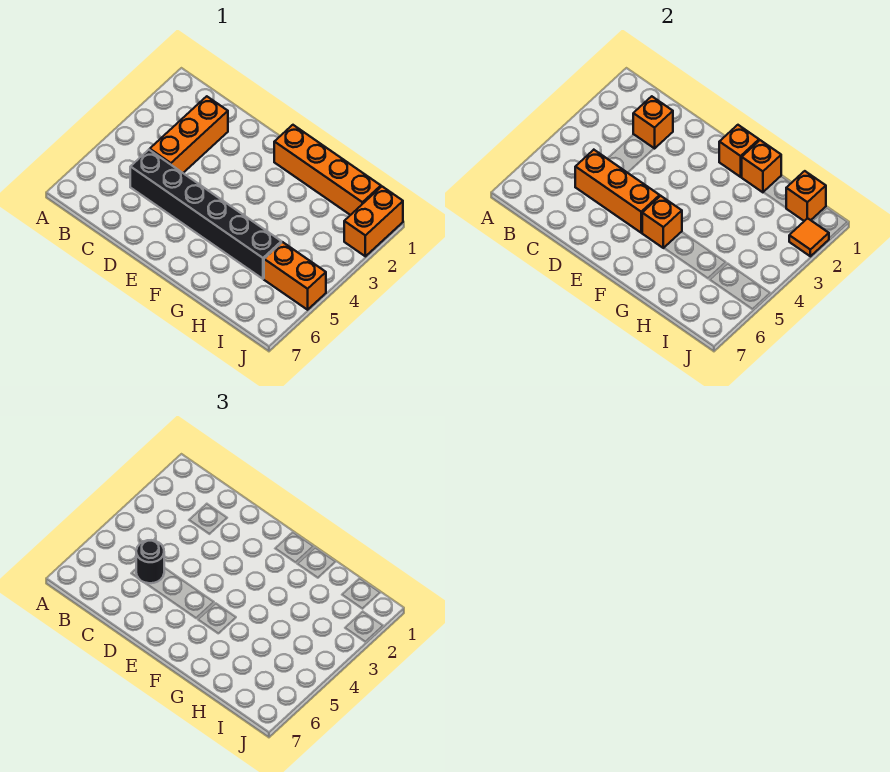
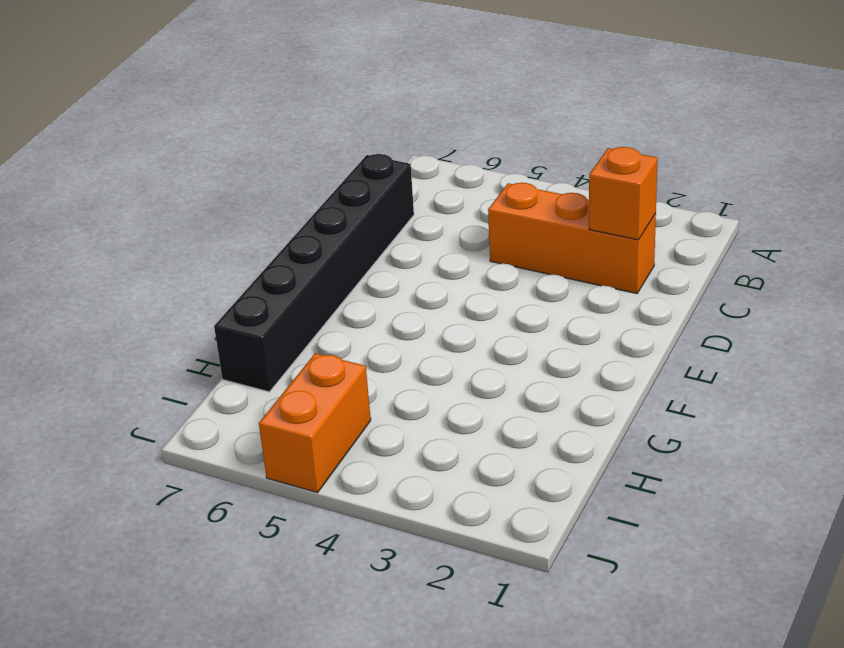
black brick C7:H7 level 1 -> black brick C5:H5 level 1
none -> orange brick F1:I1 level 1
none -> orange brick J1:J2 level 1
none -> orange brick C5:E5 level 2

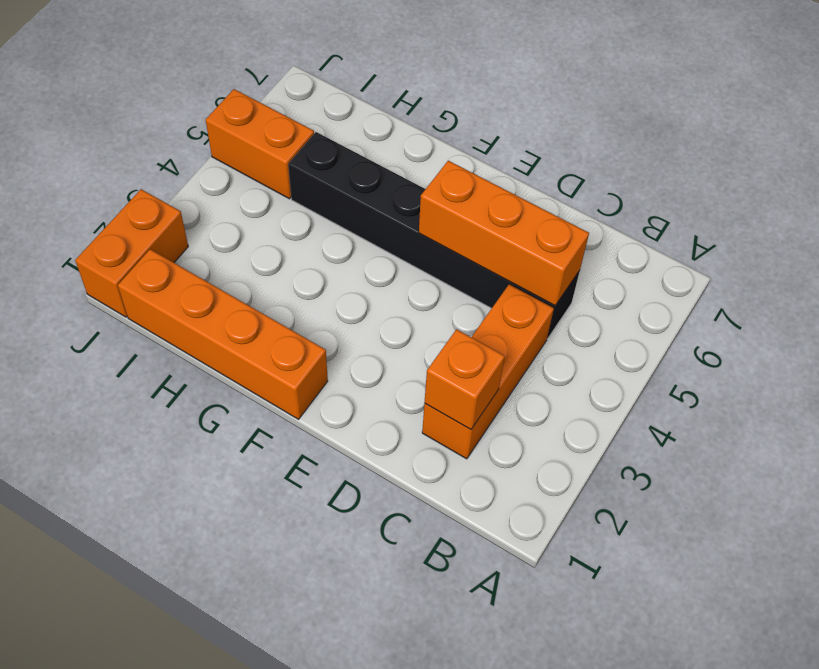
none -> orange brick F1 level 2
none -> orange brick F5 level 2
none -> orange brick G1 level 2

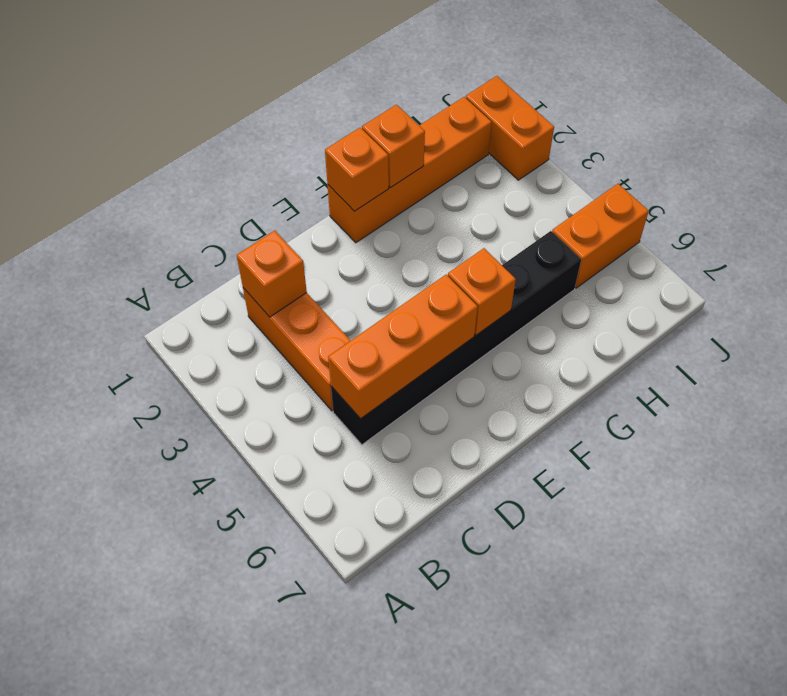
none -> orange brick I1 level 2
none -> orange tile J2 level 2
none -> black round brick C5 level 3

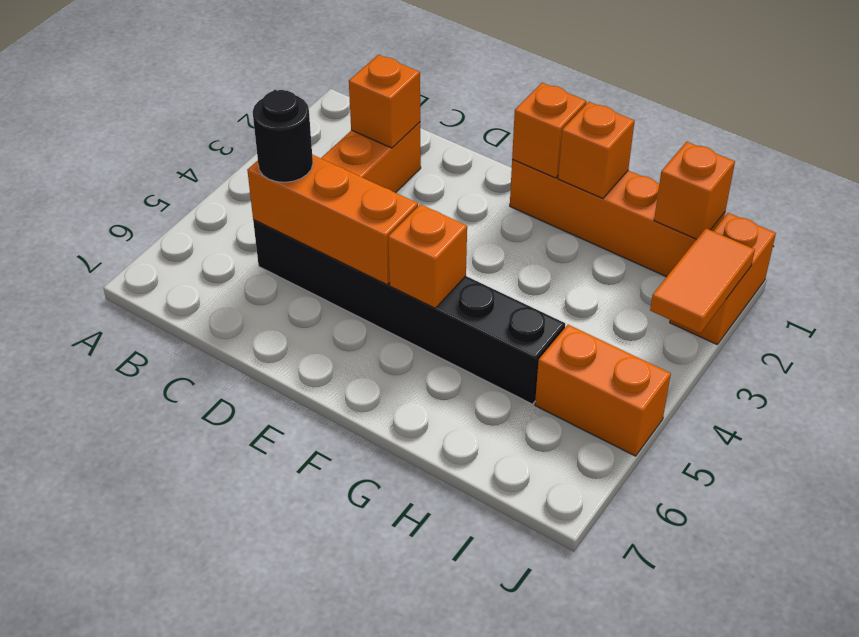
orange tile J2:J3 level 2 -> orange tile J2 level 2

